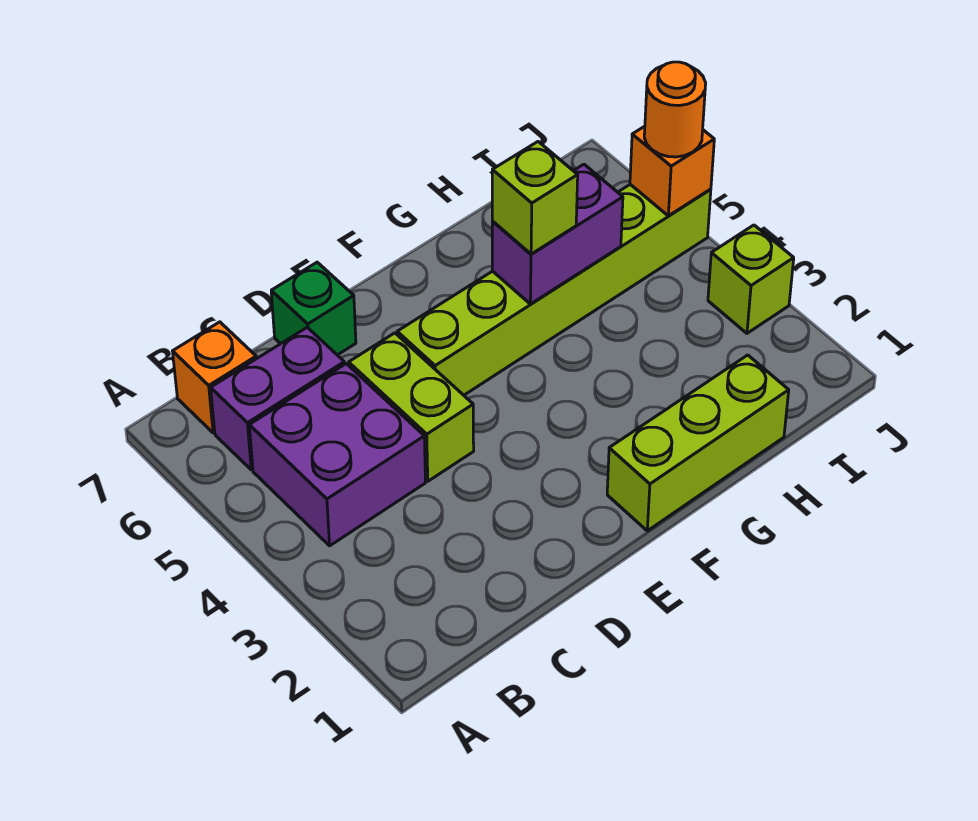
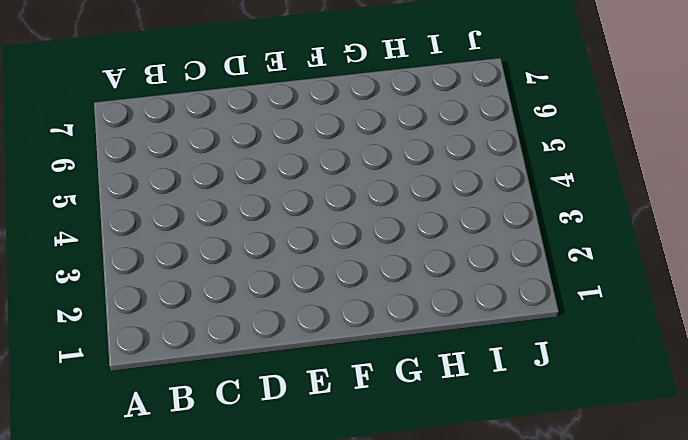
none -> purple brick B4:C5 level 1
none -> purple brick B6:C6 level 1
none -> orange brick B7 level 1

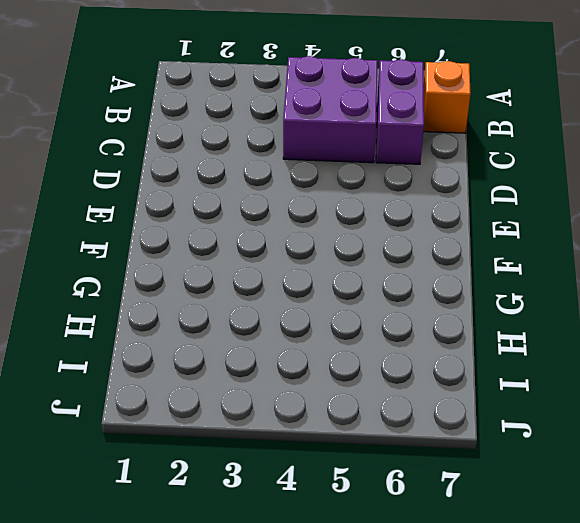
none -> lime brick D4:D5 level 1
none -> green brick D7 level 1
none -> lime brick E5:J5 level 1

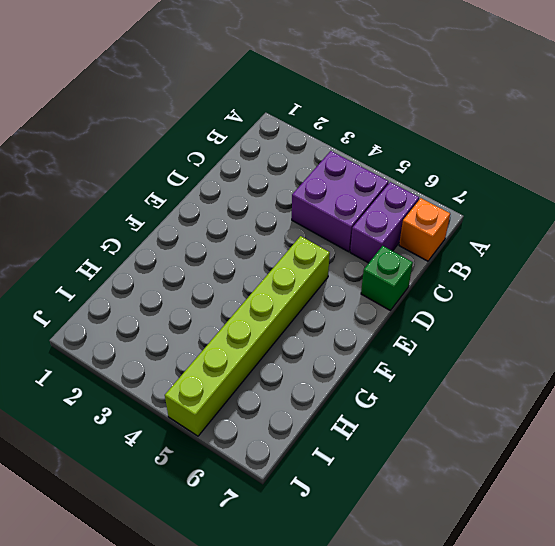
none -> lime brick D4:D5 level 1
none -> lime brick F1:H1 level 1
none -> lime brick J3 level 1

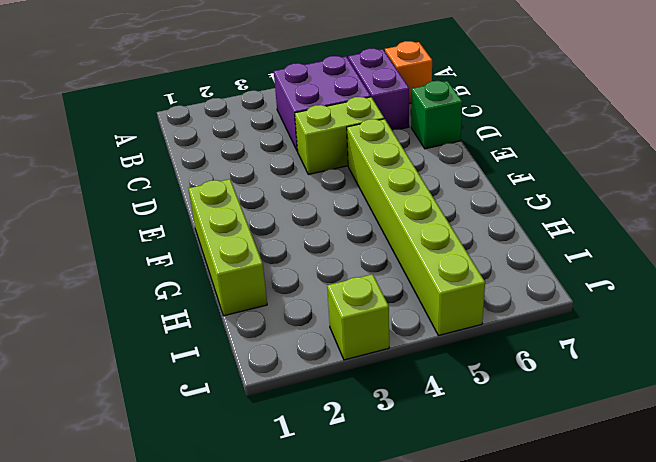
none -> purple brick G5:H5 level 2
none -> orange brick J5 level 2
none -> lime brick G5 level 3

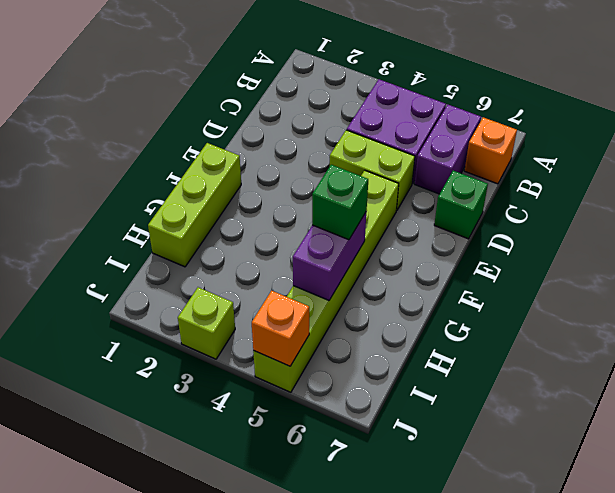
green brick G5 level 3 -> lime brick G5 level 3
none -> orange round brick J5 level 3

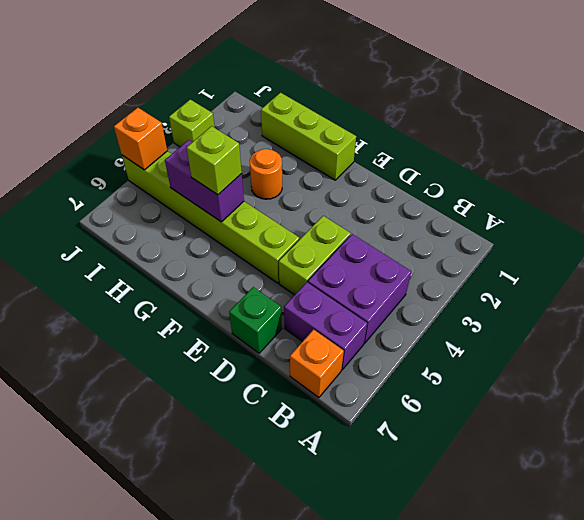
orange round brick G3 level 1 -> orange round brick J5 level 3

